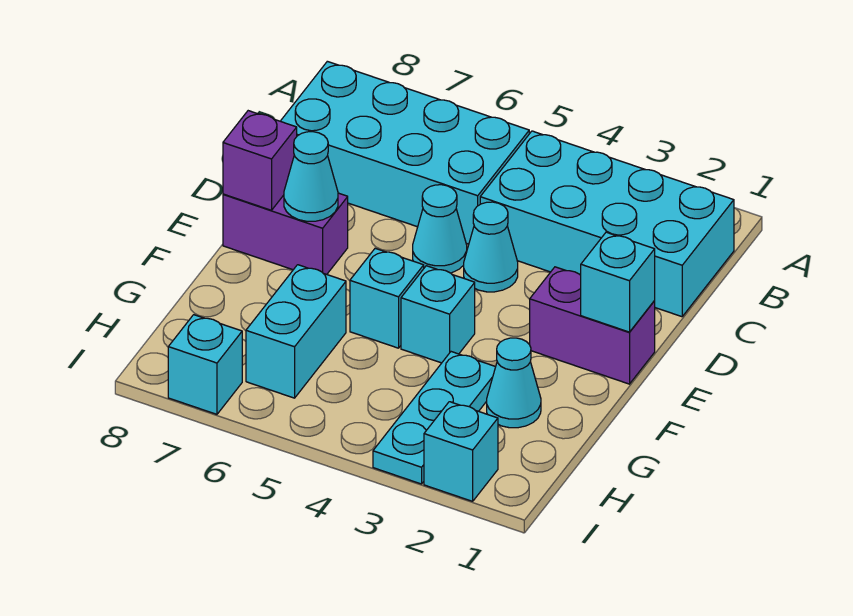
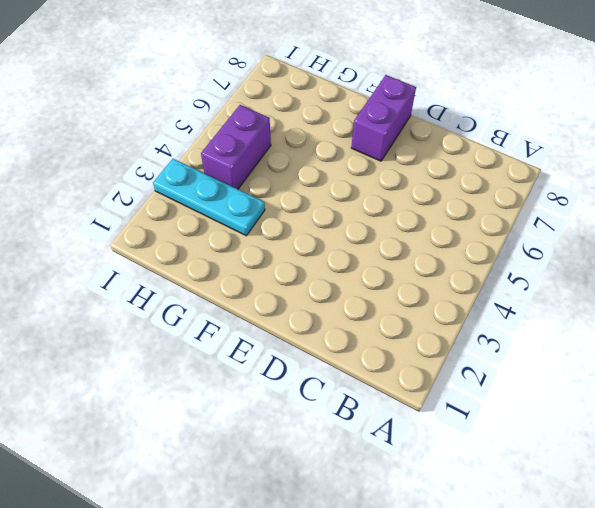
purple brick H4:H5 level 1 -> purple brick E1:E2 level 1
none -> cyan brick B1:C4 level 1
none -> cyan brick B5:C8 level 1
none -> cyan cone D4 level 1

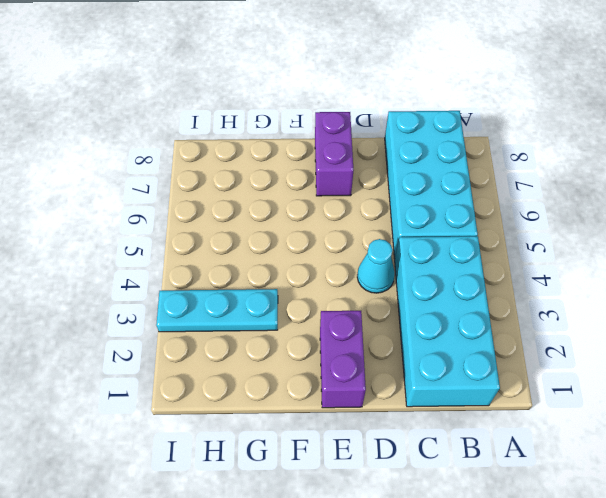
none -> cyan cone D5 level 1
none -> cyan brick F4 level 1
none -> cyan brick F5 level 1

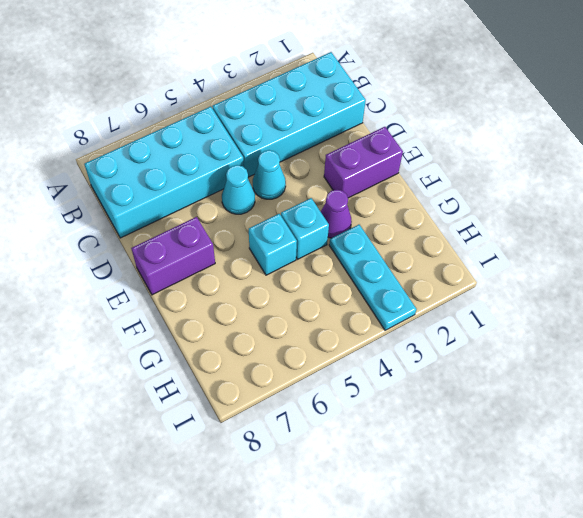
purple cone F3 level 1 -> none
none -> cyan cone G2 level 1
none -> cyan brick G6:H6 level 1
none -> cyan brick I2 level 1

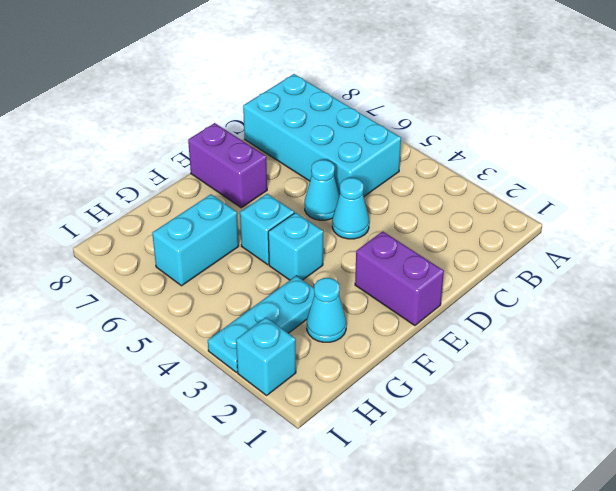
none -> cyan brick B1:C4 level 1
none -> cyan brick I7 level 1
none -> cyan brick E1 level 2

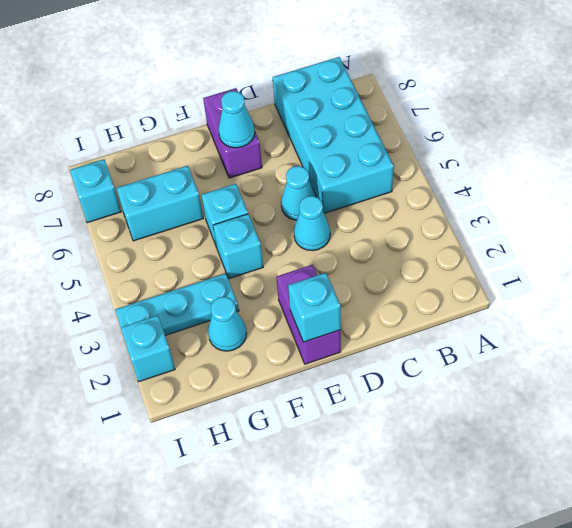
none -> cyan brick B1:C4 level 1
none -> purple brick E8 level 2

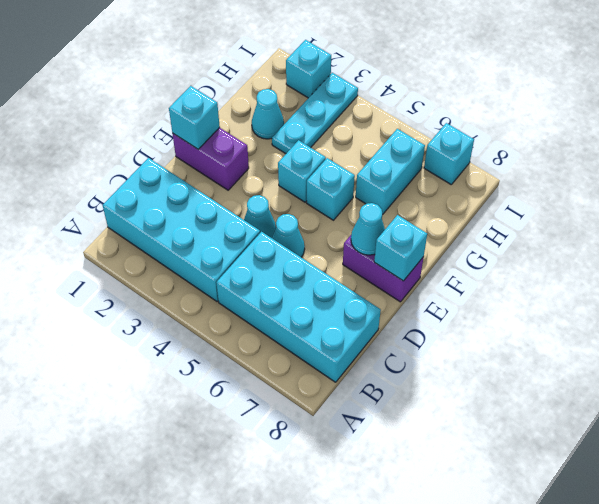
cyan brick E8 level 2 -> purple brick E8 level 2

